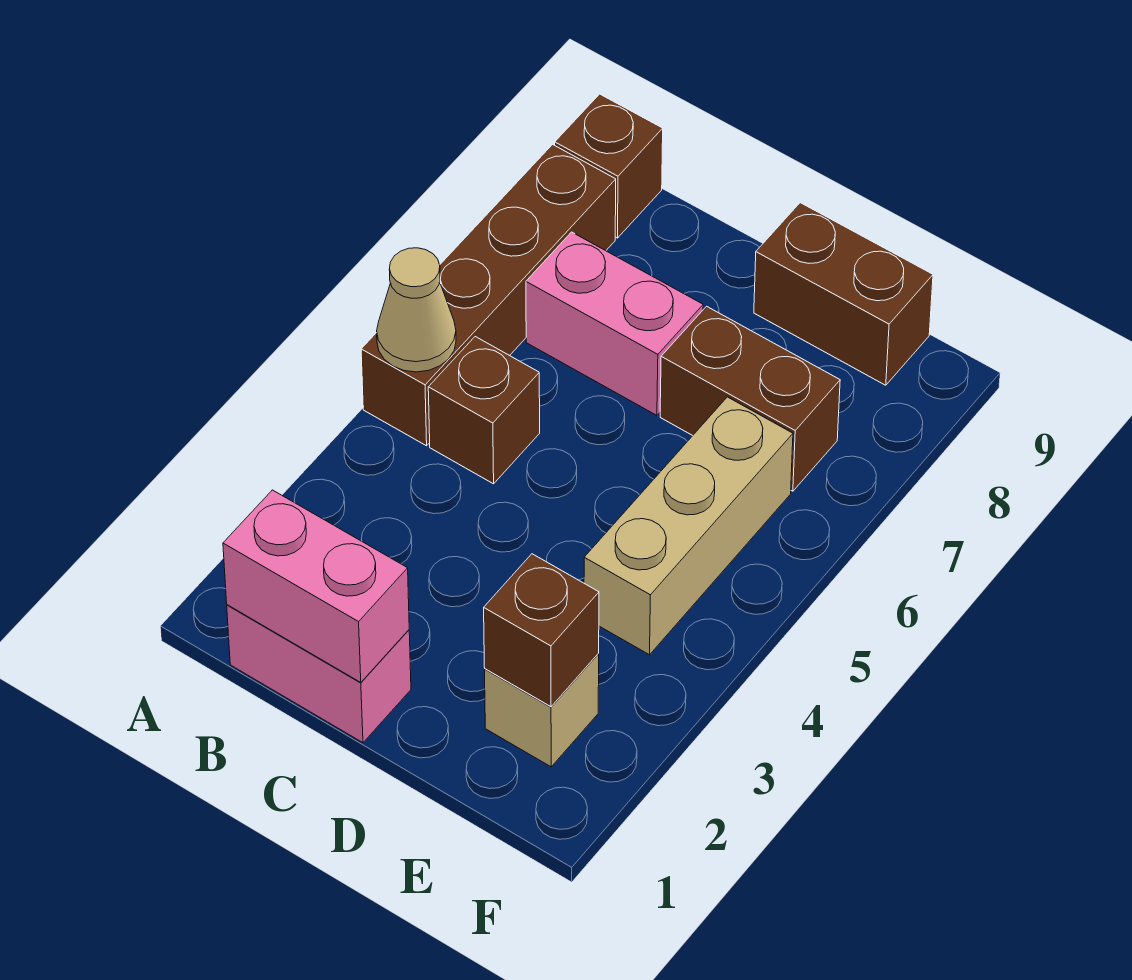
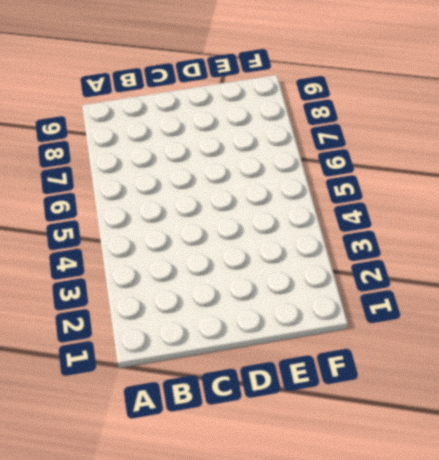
none -> brown brick A5:A8 level 1
none -> brown brick A9 level 1
none -> pink brick B1:C1 level 1

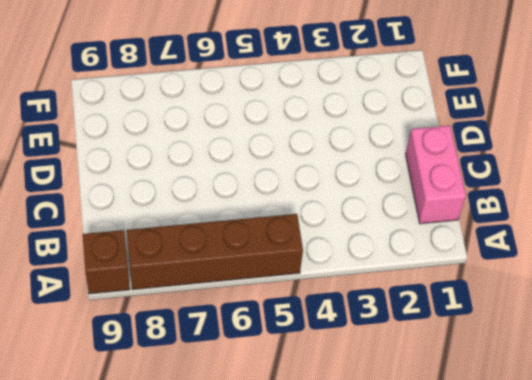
none -> brown brick B5 level 1
none -> pink brick B7:C7 level 1
none -> brown brick D7:E7 level 1

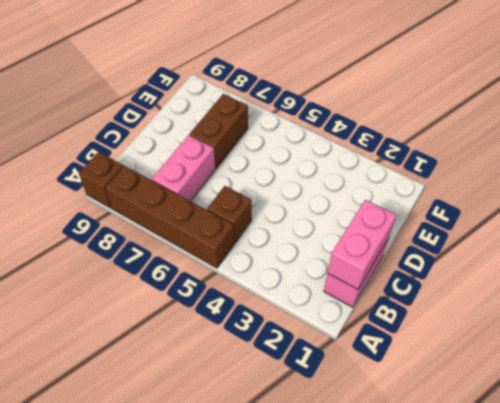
none -> brown brick D9:E9 level 1
none -> tan brick E2 level 1
none -> tan brick E4:E6 level 1

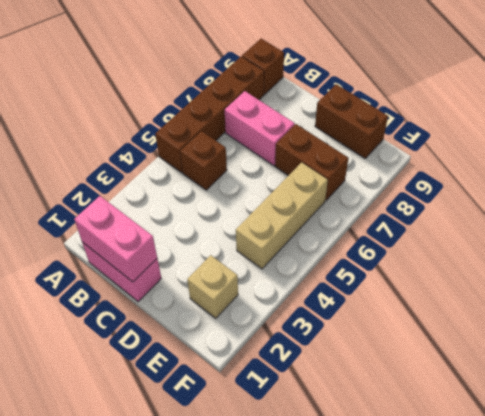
none -> tan cone A5 level 2
none -> brown brick E2 level 2

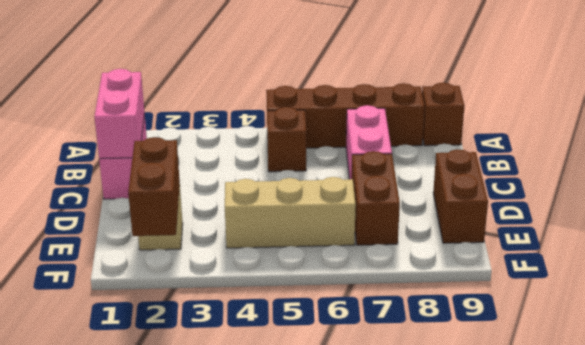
brown brick E2:F2 level 2 -> brown brick E2 level 2
none -> tan cone A5 level 2

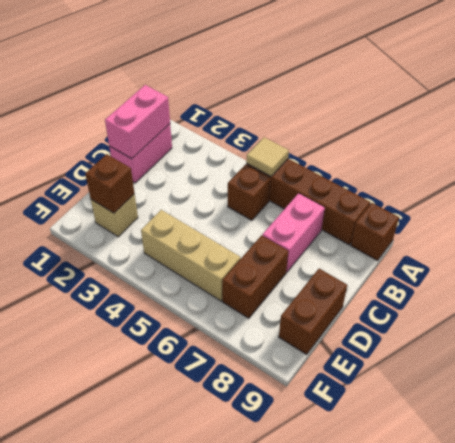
tan tile A5 level 2 -> tan cone A5 level 2

